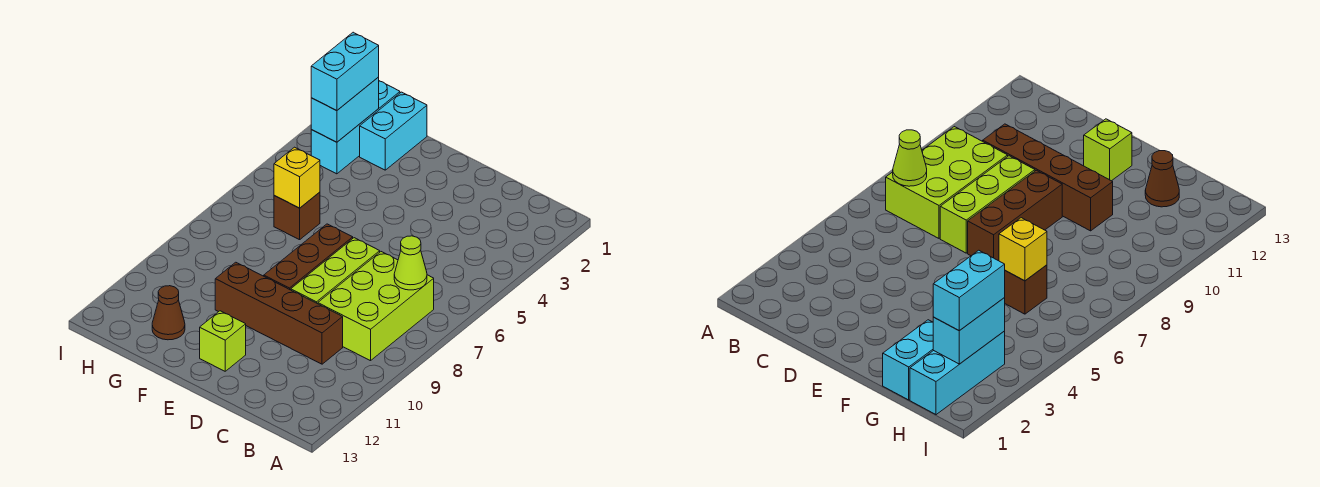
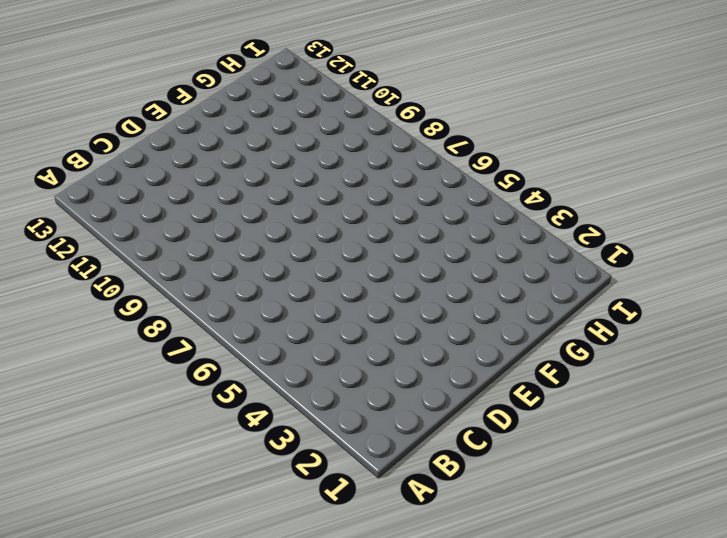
none -> lime brick B7:C9 level 1
none -> brown brick C10:F10 level 1
none -> lime brick D7:D9 level 1

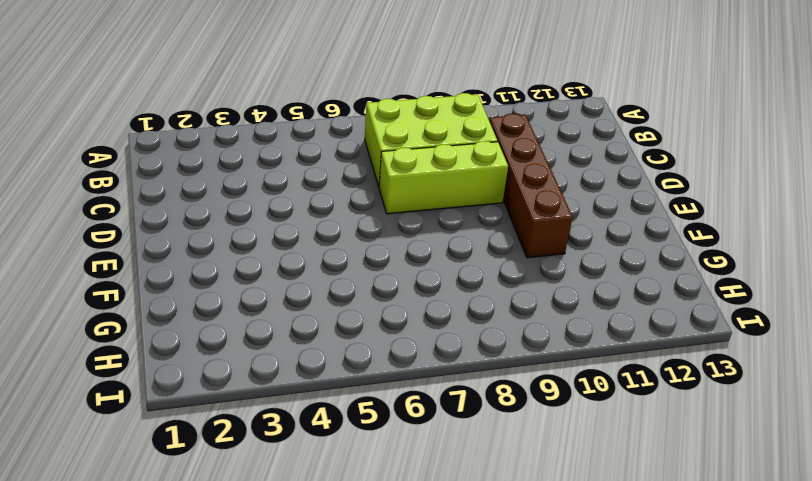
none -> brown brick E7:E9 level 1
none -> lime brick E12 level 1
none -> cyan brick G1:G2 level 1

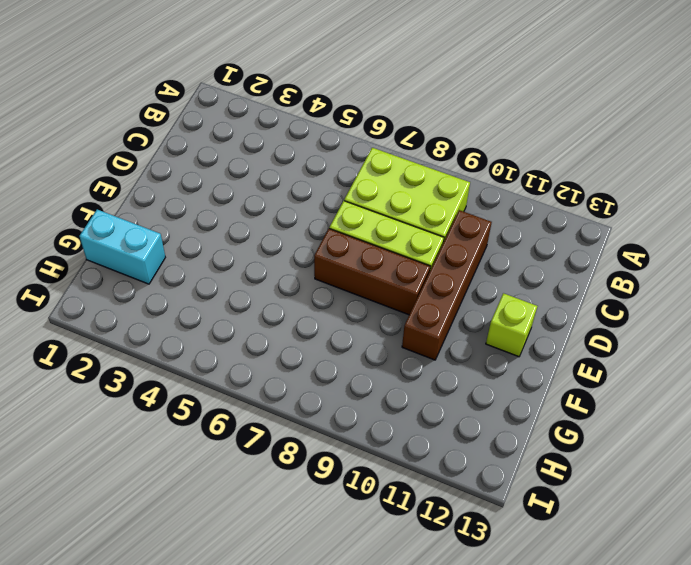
none -> brown brick G6 level 1
none -> brown cone G12 level 1
none -> cyan brick H1:H3 level 1

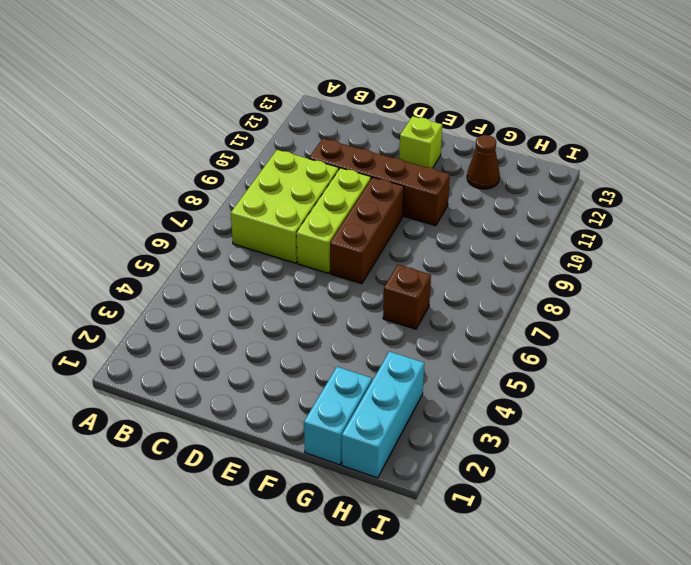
none -> lime cone B7 level 2
none -> yellow brick G6 level 2
none -> cyan brick H2:H3 level 2

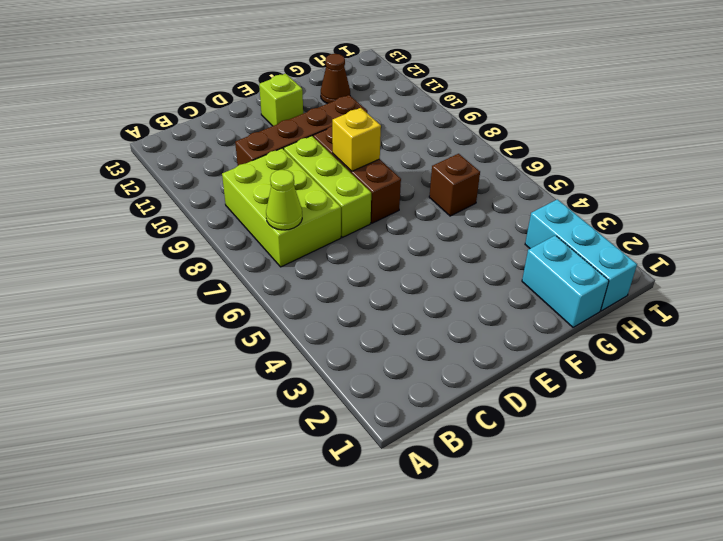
yellow brick E8 level 2 -> yellow brick G6 level 2
none -> cyan brick H2:H3 level 2
none -> cyan brick H2:H3 level 3

